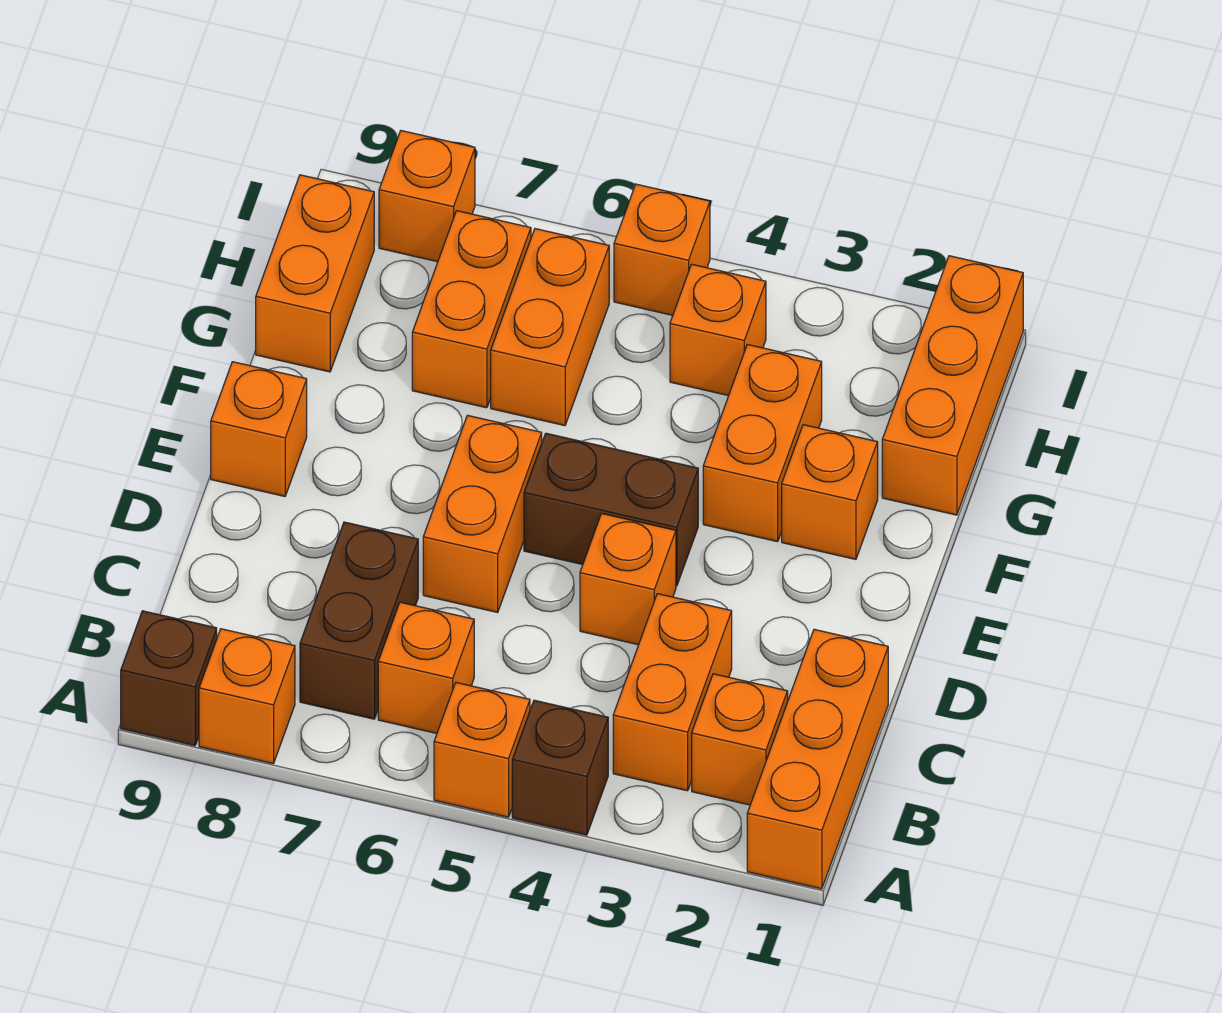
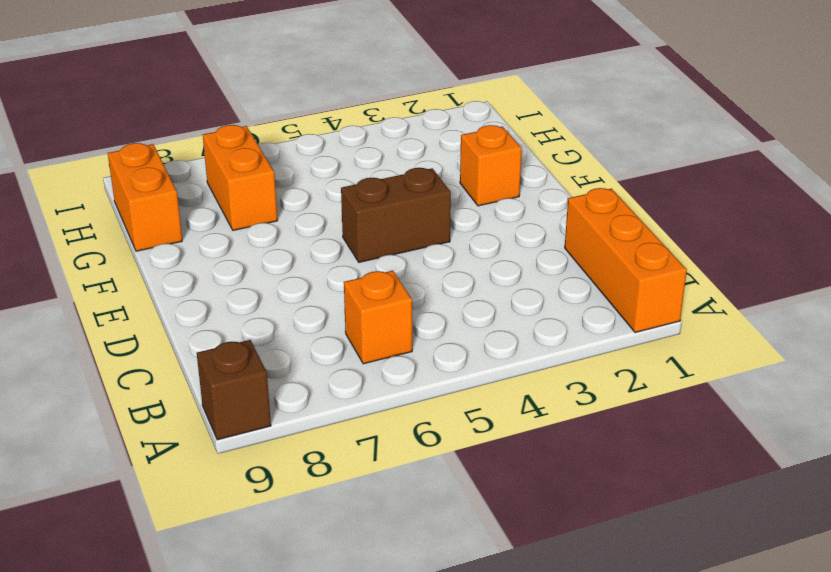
none -> brown brick A4 level 1
none -> orange brick A5 level 1
none -> orange brick A8 level 1

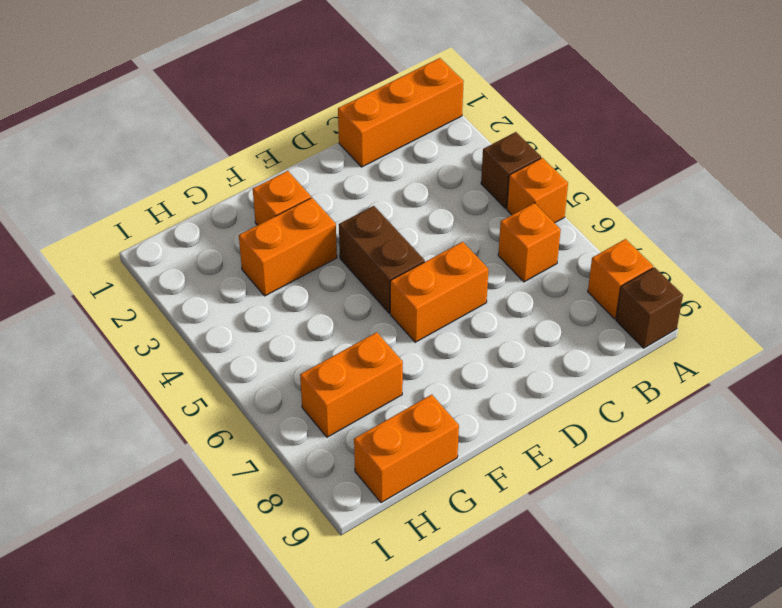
none -> orange brick B2 level 1
none -> orange brick B3:C3 level 1
none -> brown brick B7:C7 level 1

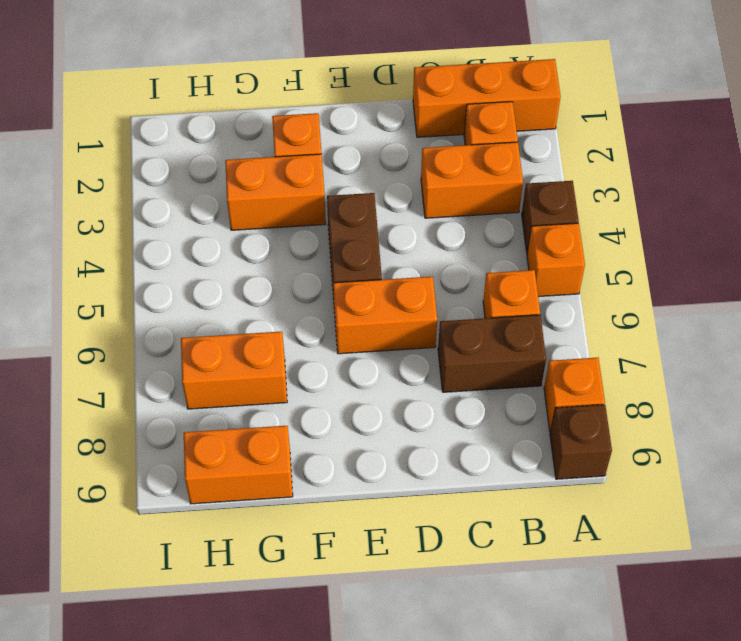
none -> orange brick D4 level 1
none -> orange brick E9 level 1
none -> orange brick G1:I1 level 1

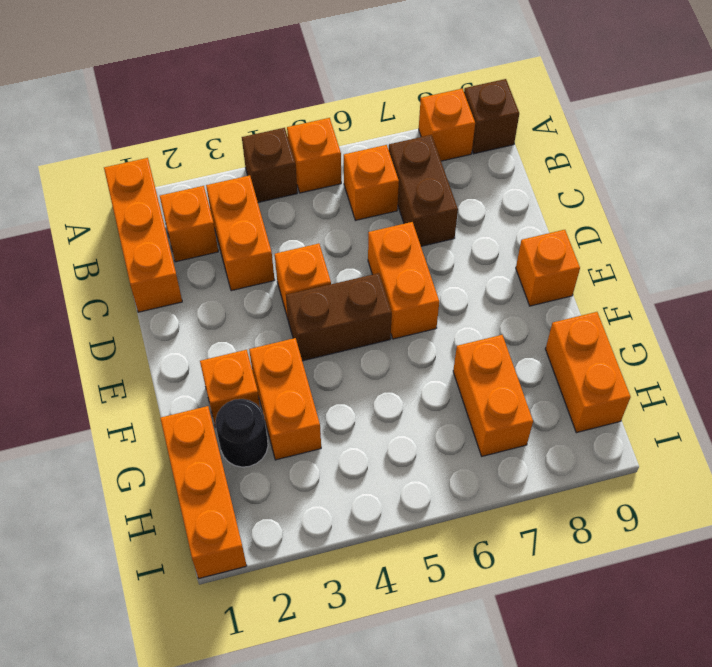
black round brick G2 level 1 -> none
none -> orange brick G6:H6 level 1
none -> orange brick H4 level 1
none -> orange brick I5 level 1

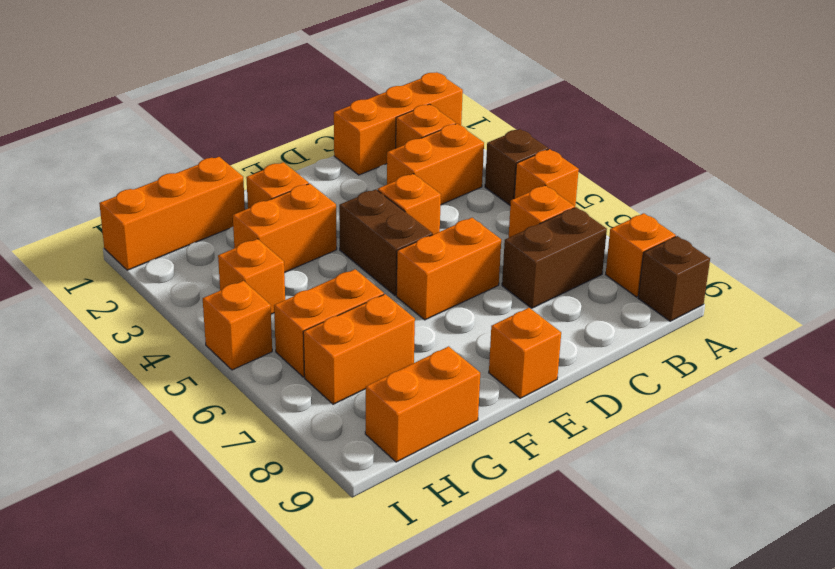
none -> orange brick I8 level 1

